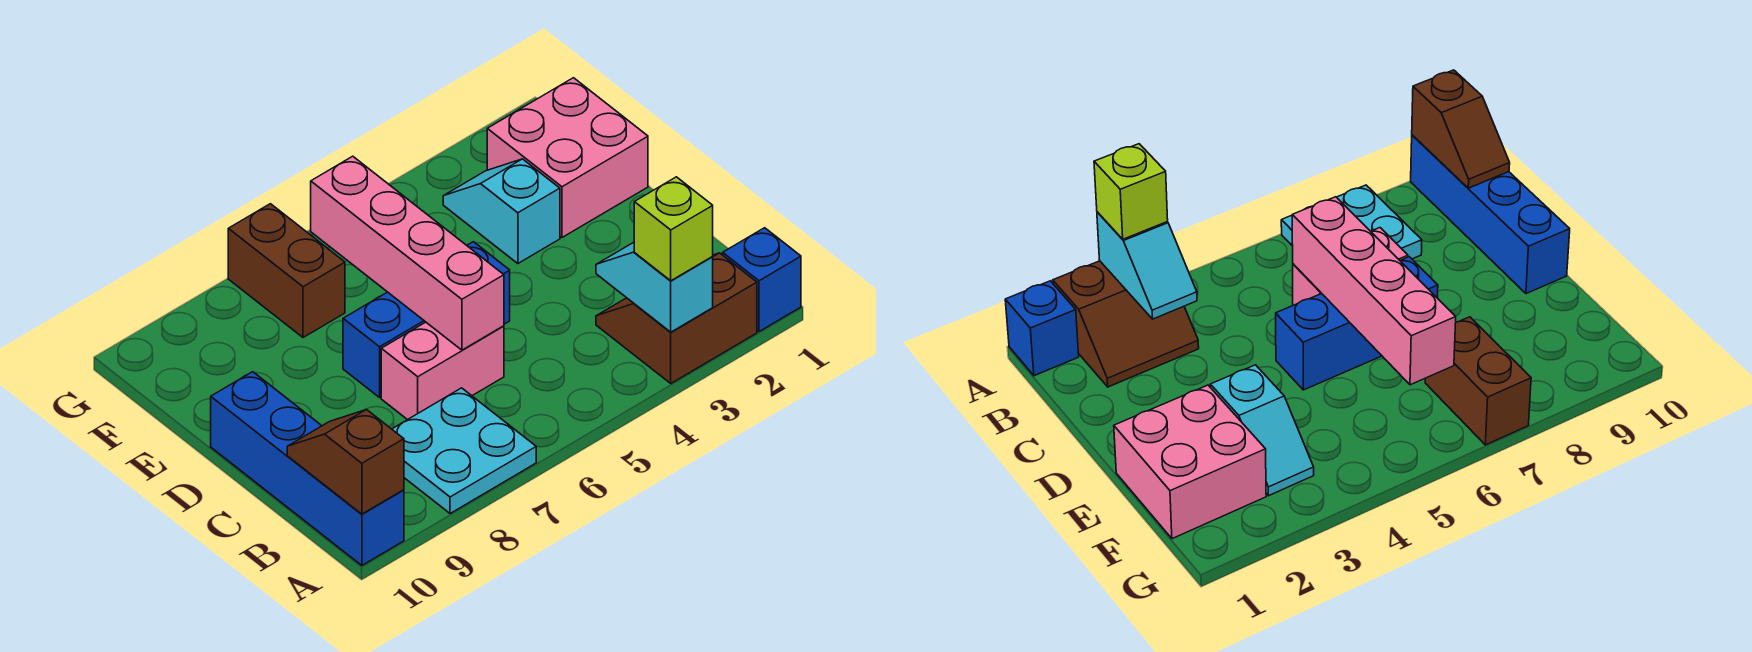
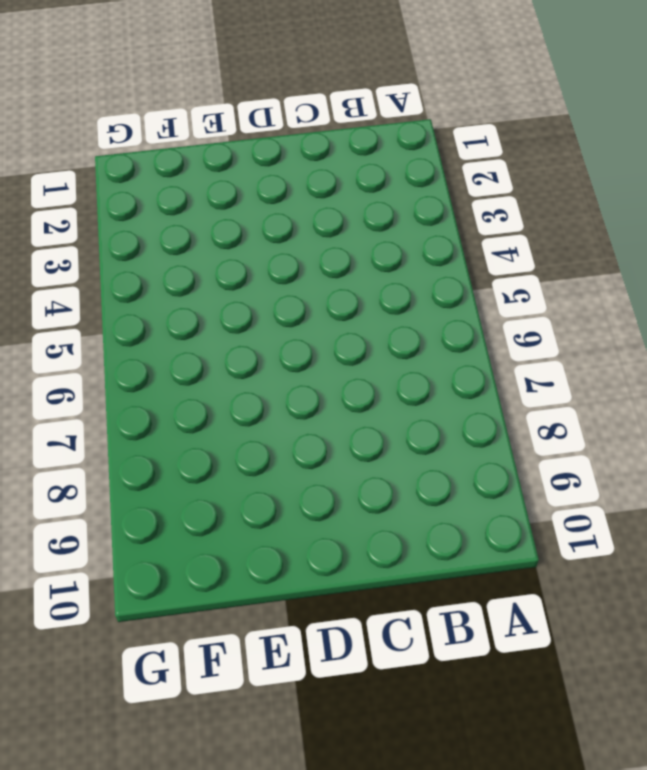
none -> blue brick A1 level 1
none -> brown slope A2:B3 level 1 top A
none -> cyan plate A7:B8 level 1

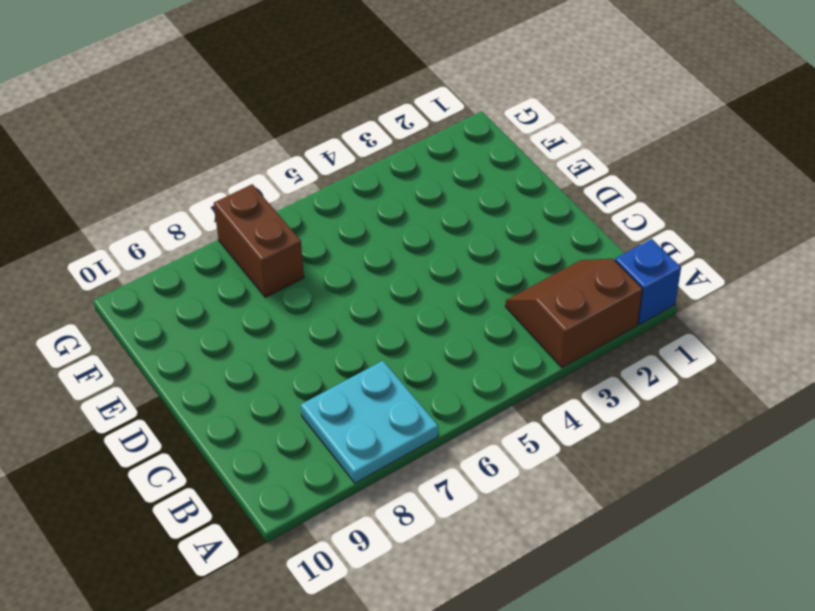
none -> blue brick A10:D10 level 1
none -> pink brick C6:C7 level 1
none -> blue brick D5:D7 level 1

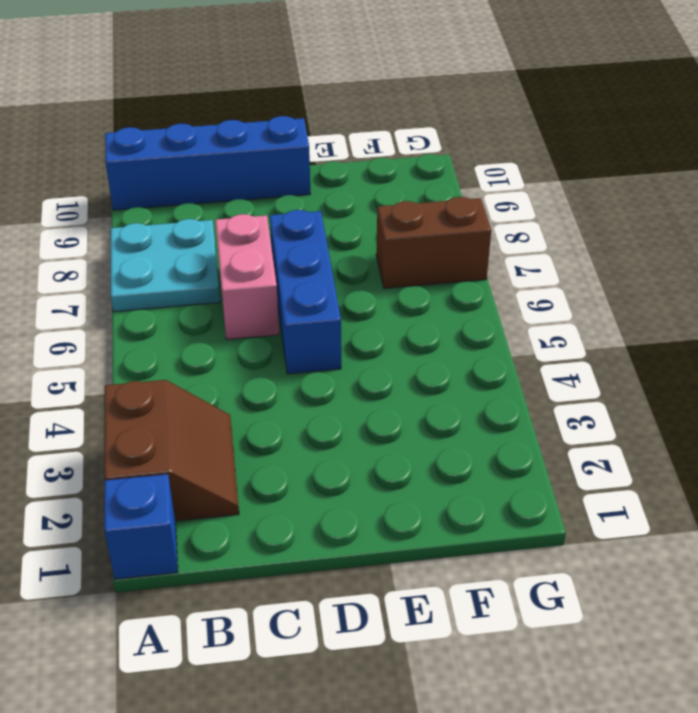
none -> pink brick E1:F2 level 1
none -> cyan slope E3:F3 level 1 top E
none -> cyan slope A3:B3 level 2 top A

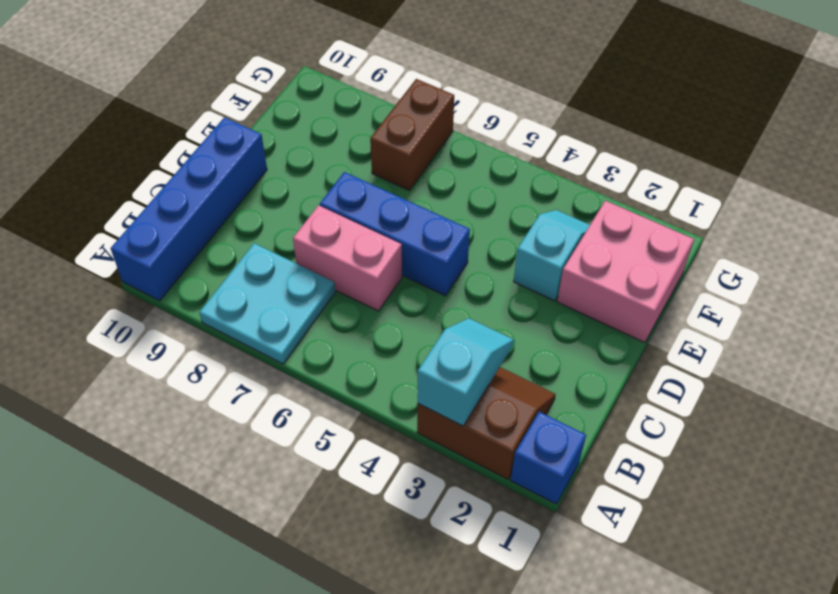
none -> brown slope A10:B10 level 2 top A
none -> pink brick C6:F6 level 2
none -> lime brick A3 level 3

